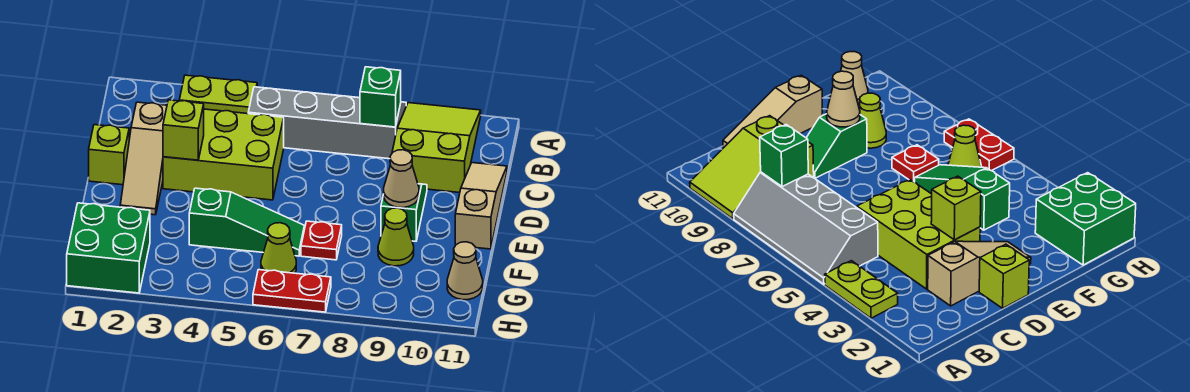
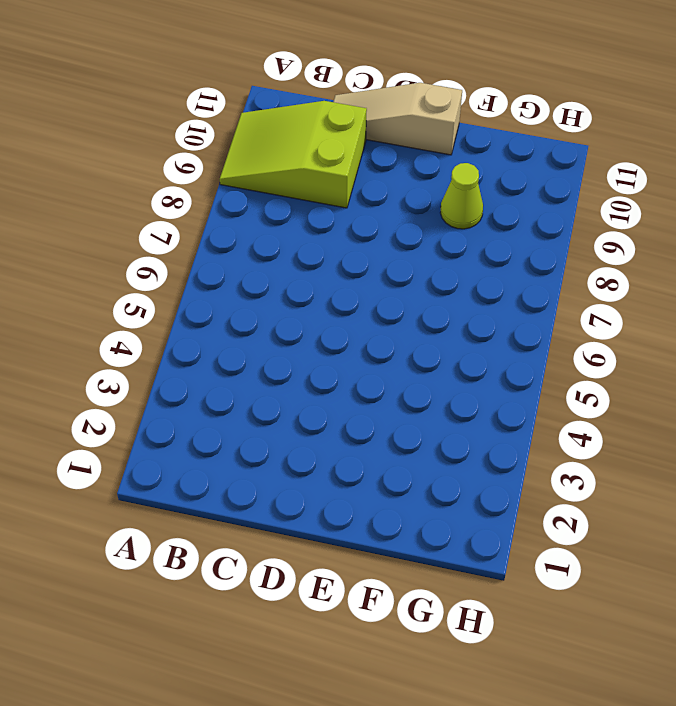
none -> lime plate A3:A4 level 1
none -> grey slope A5:B8 level 1 top B
none -> tan slope C2:E2 level 1 top C

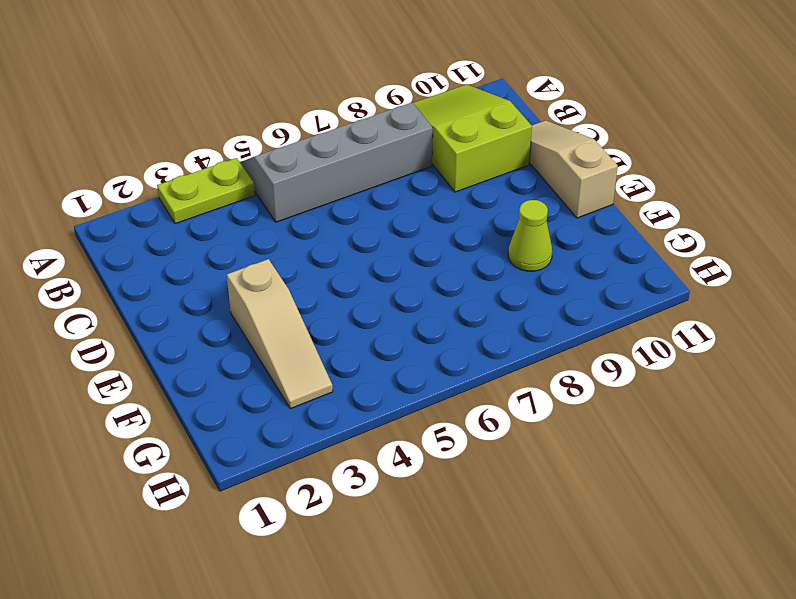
tan slope E3:G3 level 1 top E -> tan slope C2:E2 level 1 top C
none -> lime brick C3:D5 level 1
none -> lime brick D1 level 1
none -> green slope D9:E9 level 1 top E

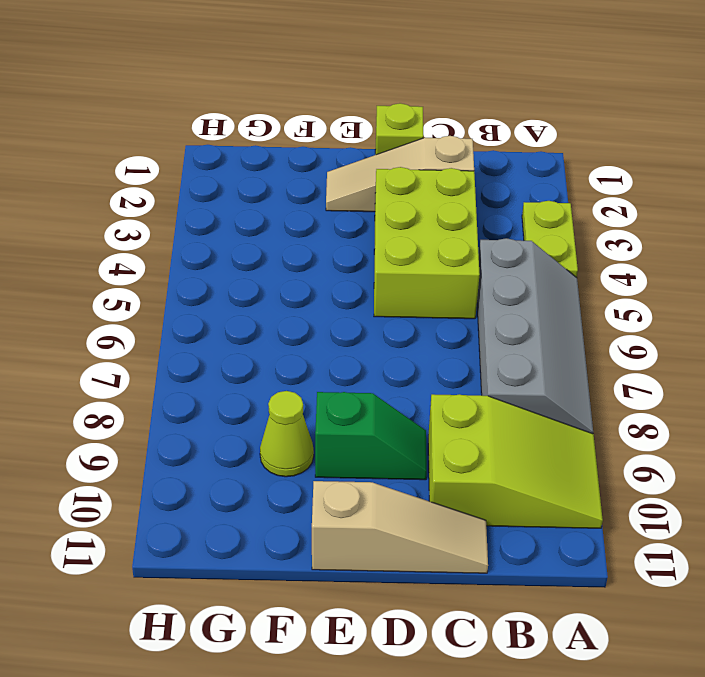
none -> green slope F4:F6 level 1 top 4
none -> red plate F7 level 1
none -> green brick G1:H2 level 1

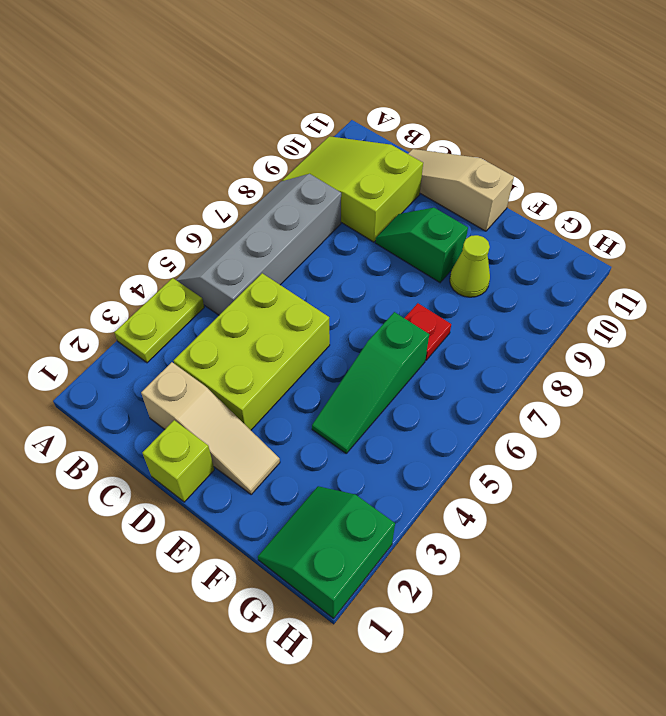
green slope F4:F6 level 1 top 6 -> green slope F4:F6 level 1 top 4
green slope G1:H2 level 1 top H -> green brick G1:H2 level 1
none -> lime cone G6 level 1
none -> tan cone G11 level 1
none -> red plate H6:H7 level 1

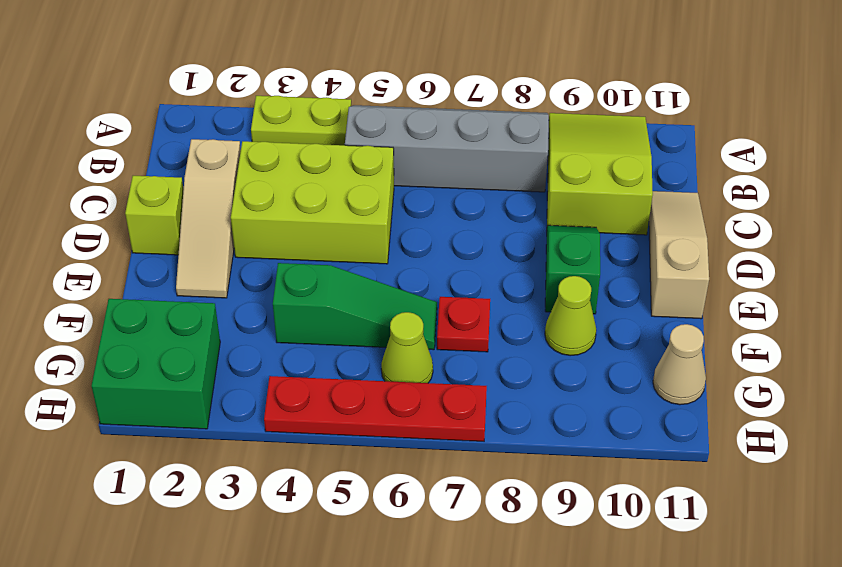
red plate H4:H7 level 1 -> red plate H6:H7 level 1
none -> green brick B8 level 2
none -> lime brick D3 level 2
none -> tan cone E9 level 2

